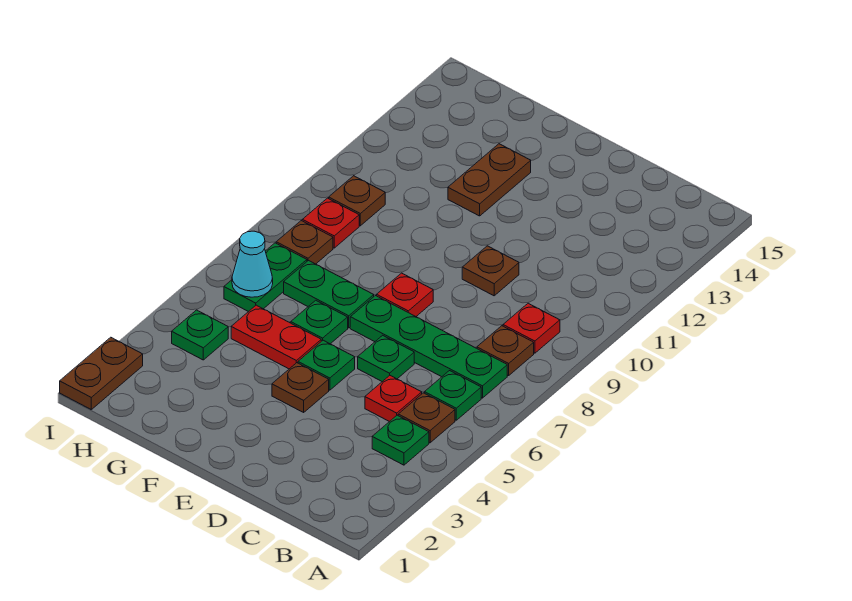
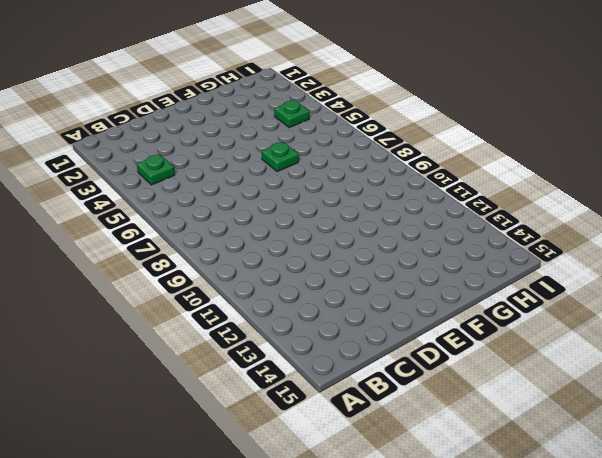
none -> brown plate B5 level 1
none -> green plate B6 level 1
none -> green plate B7:E7 level 1

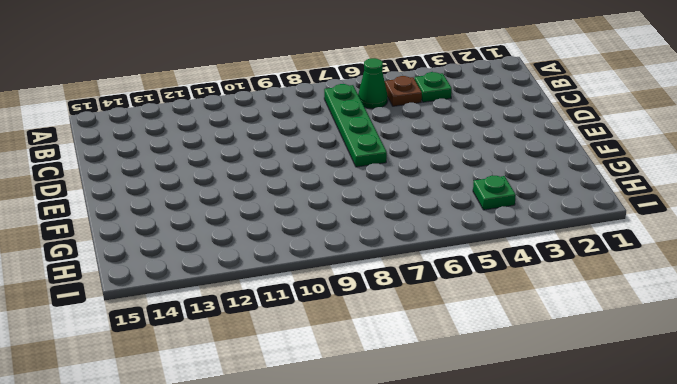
green cone B6 level 1 -> green plate B6 level 1
none -> brown plate B8 level 1
none -> red plate B9 level 1
none -> red plate C5 level 1

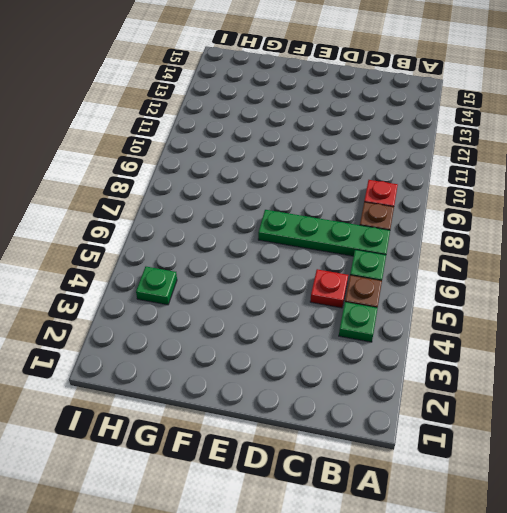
none -> green plate D6 level 1
none -> brown plate D10 level 1
none -> brown plate E4 level 1

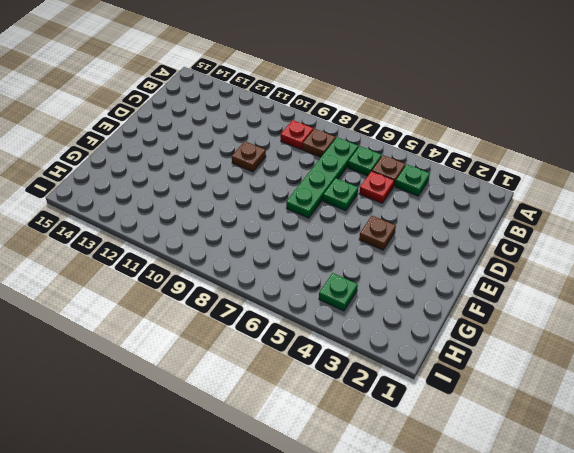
none -> green plate E5 level 1
none -> red plate E8 level 1
none -> red plate F5:G5 level 1

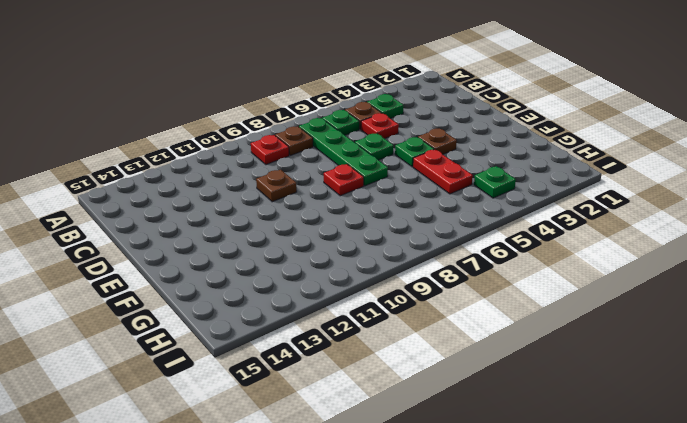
none -> green plate F6 level 1
none -> green plate F7:G7 level 1
none -> brown plate F12:F13 level 1

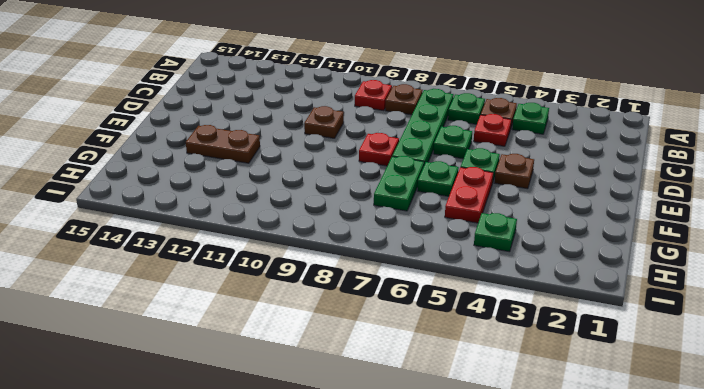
none -> green plate H6:H7 level 1
none -> brown plate H8 level 1
none -> red plate H9 level 1

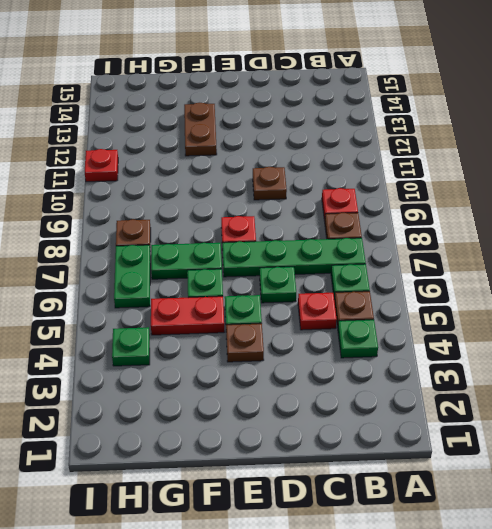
red plate I11 level 1 -> red plate H9 level 1
none -> brown plate H10 level 1
none -> brown plate I1:I2 level 1
none -> cyan cone H6 level 2

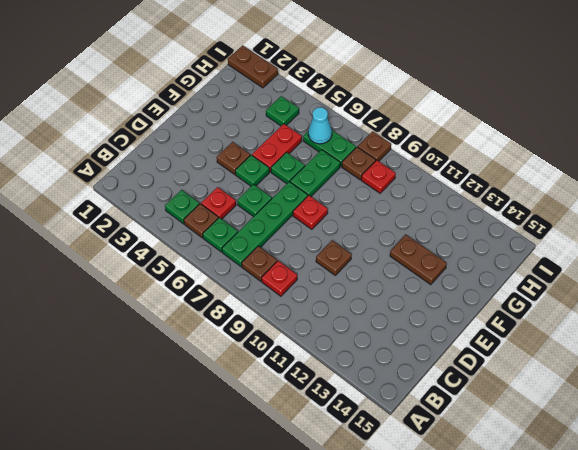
brown plate I8 level 1 -> brown plate H10 level 1

